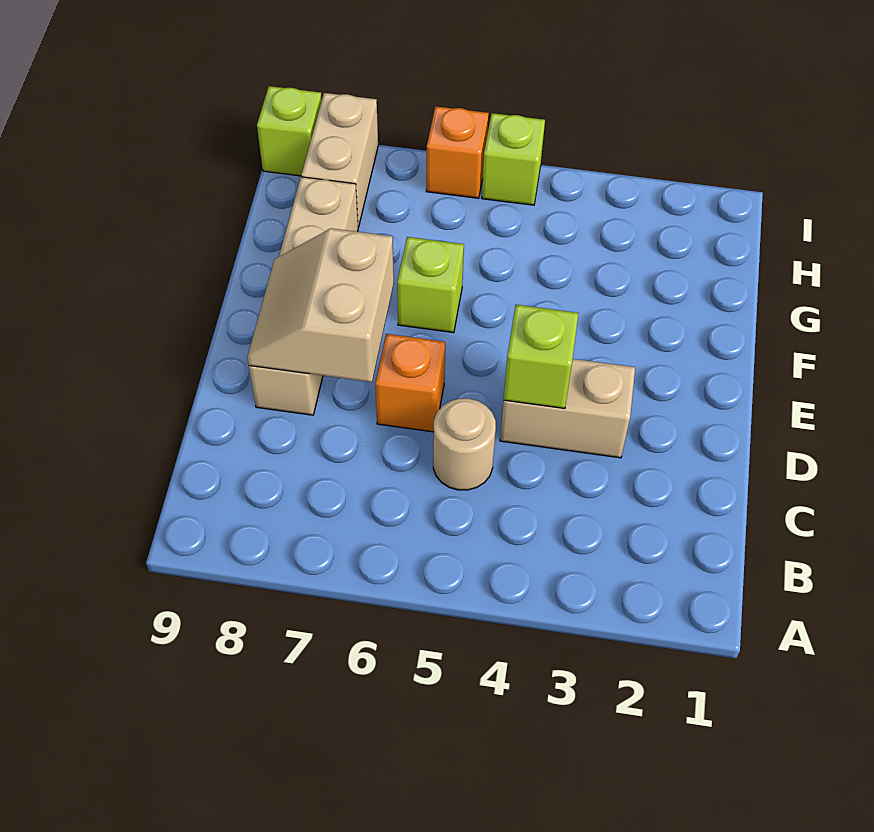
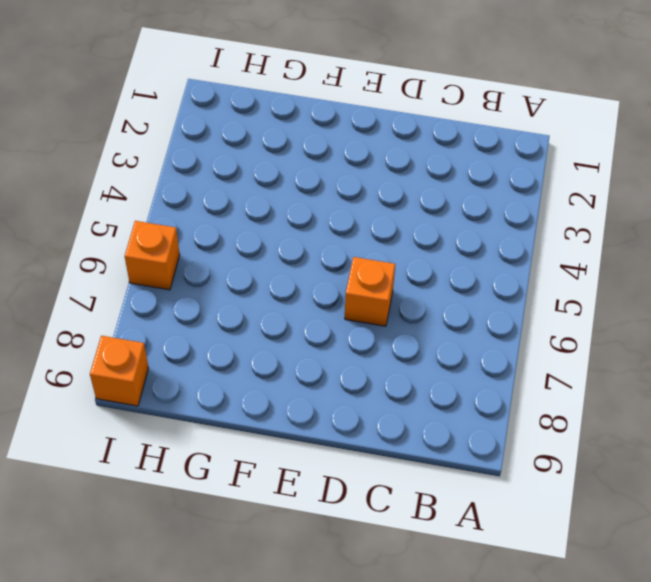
orange brick I9 level 1 -> lime brick I9 level 1
none -> tan round brick C5 level 1
none -> tan brick D3:D4 level 1

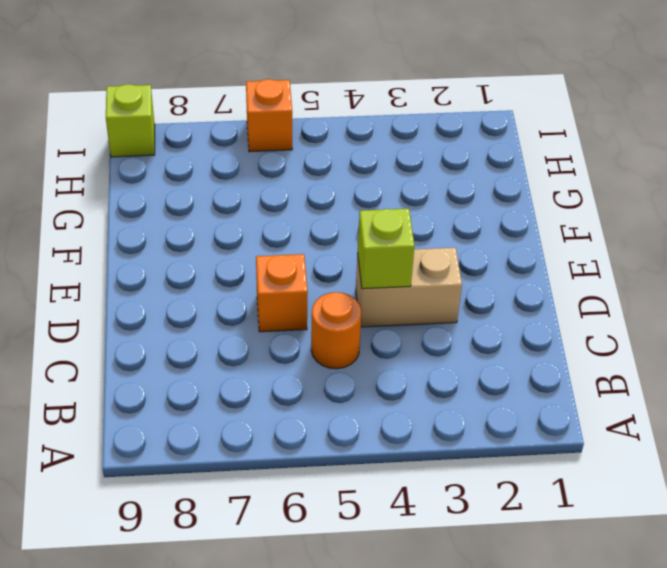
orange round brick C5 level 1 -> tan round brick C5 level 1
none -> tan brick D8:G8 level 1
none -> lime brick F6 level 1

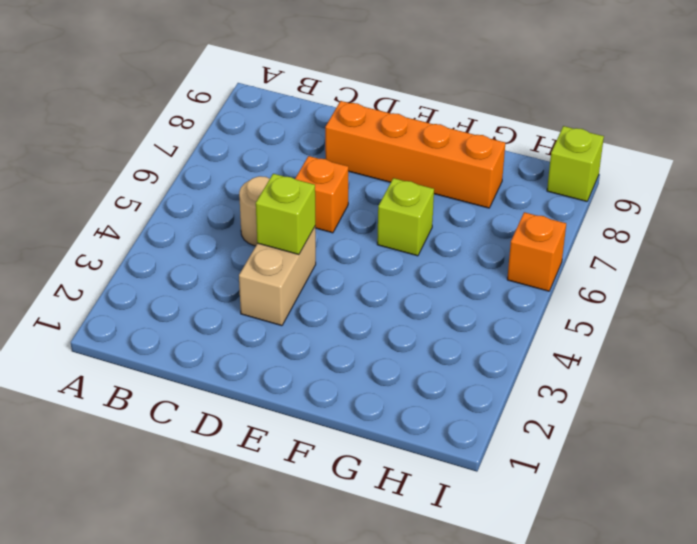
orange brick D8:G8 level 1 -> tan brick D8:G8 level 1
none -> tan brick H8:I8 level 1
none -> lime brick I5 level 1

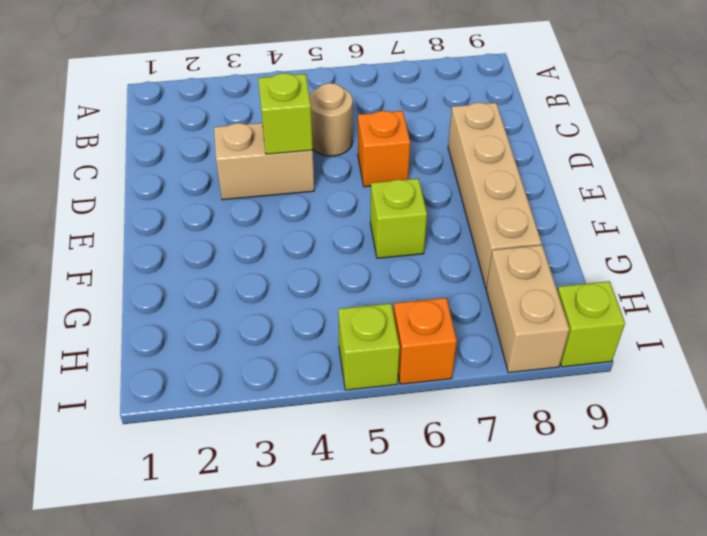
none -> tan slope D7:E8 level 2 top 7

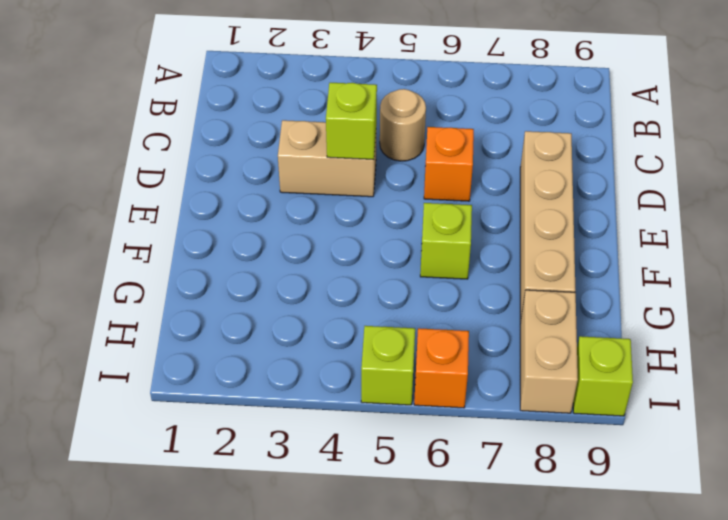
none -> tan slope D7:E8 level 2 top 7

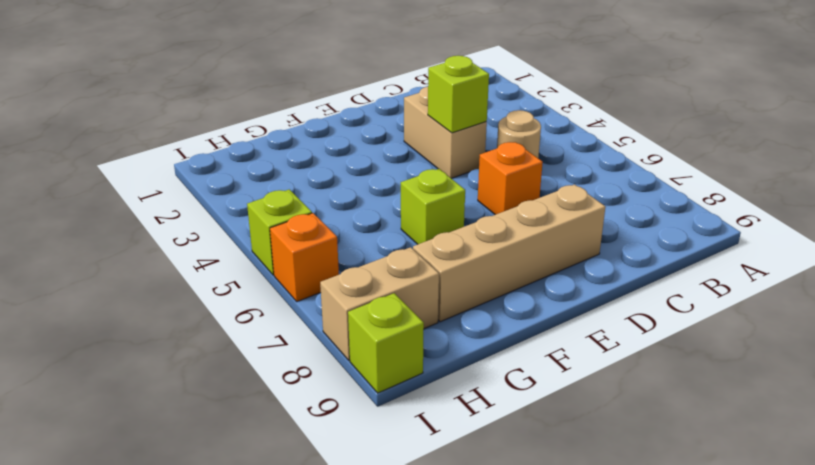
none -> tan slope D7:E8 level 2 top 7

